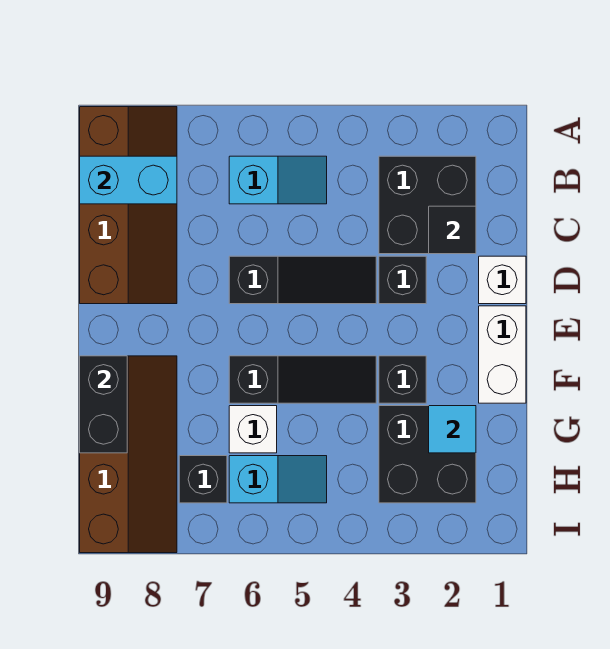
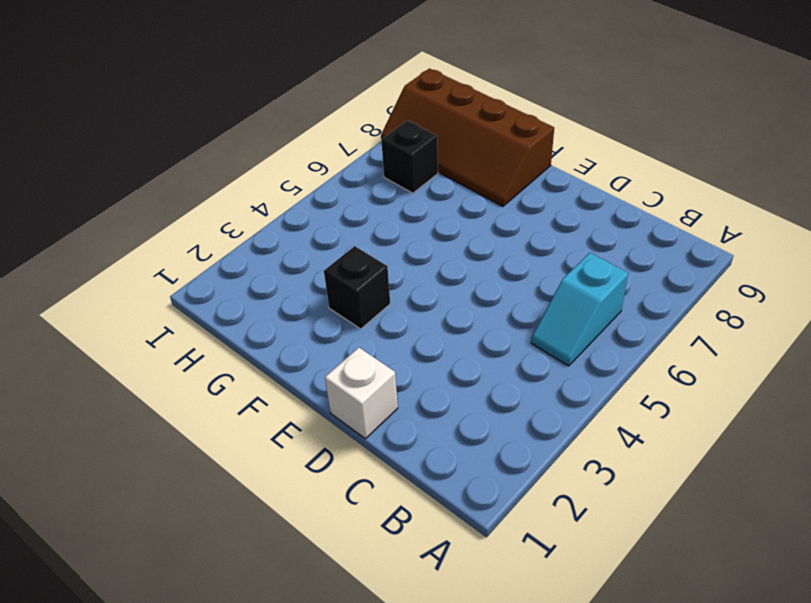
none -> brown slope A8:D9 level 1 top 9
none -> black brick B2:C3 level 1
none -> black brick D3 level 1

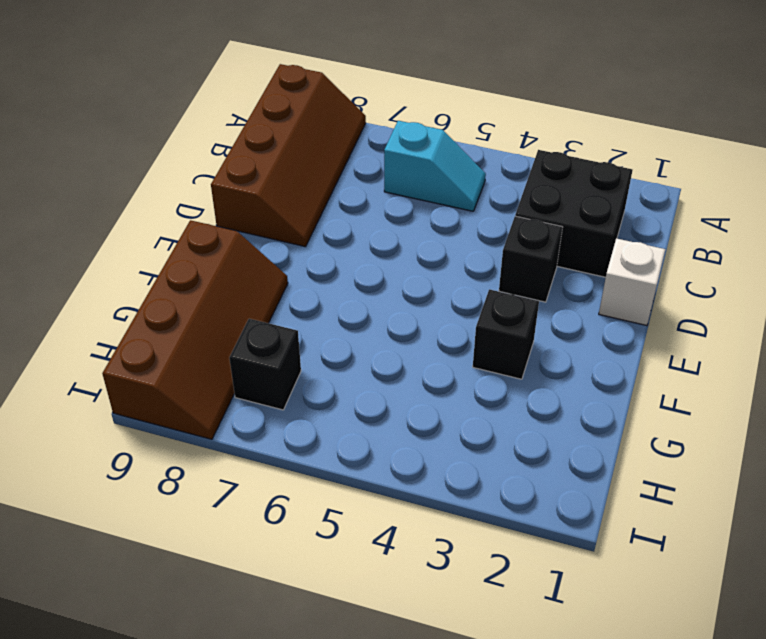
none -> black slope D4:D6 level 1 top 6
none -> white brick E1:F1 level 1
none -> black slope F4:F6 level 1 top 6

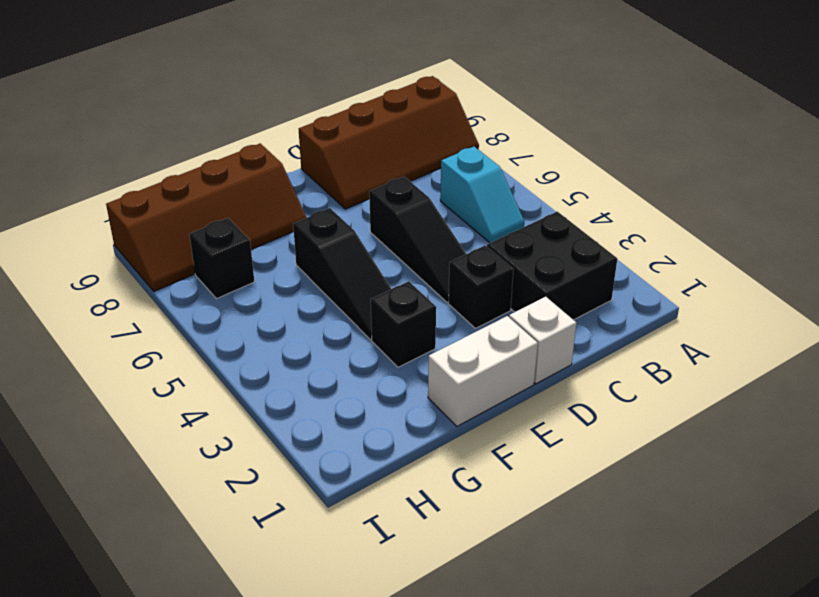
none -> black brick G2:H3 level 1
none -> white brick G6 level 1
none -> cyan slope H5:H6 level 1 top 6

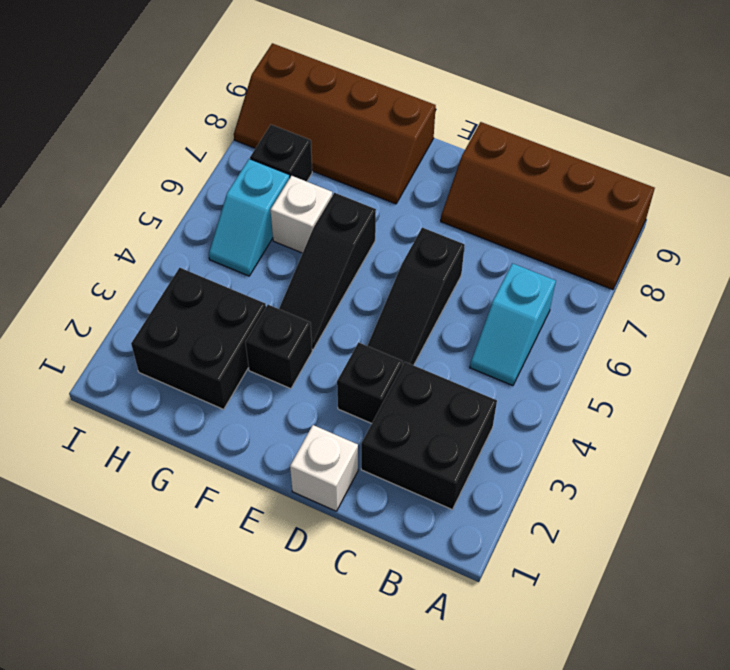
none -> white brick E1:F1 level 1
none -> cyan brick B8:B9 level 2
none -> black tile C2 level 2

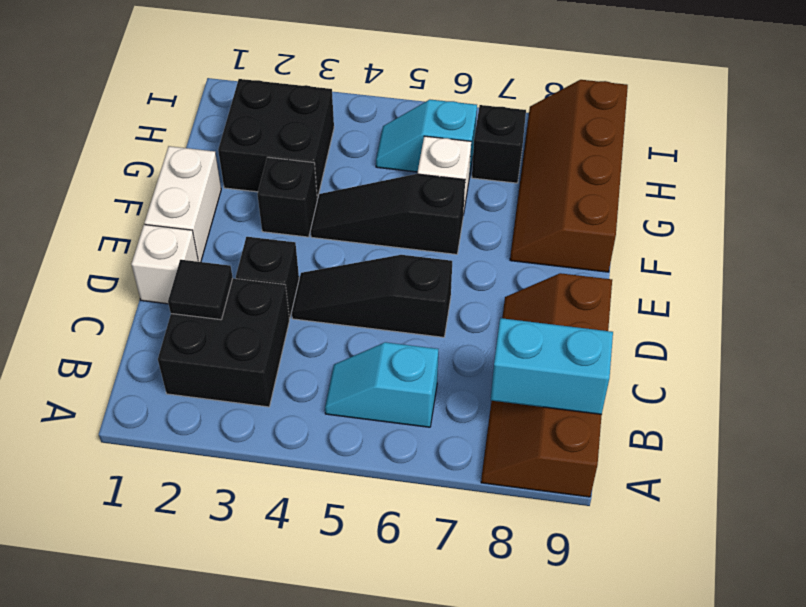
none -> black brick F9:G9 level 2
none -> cyan tile G2 level 2

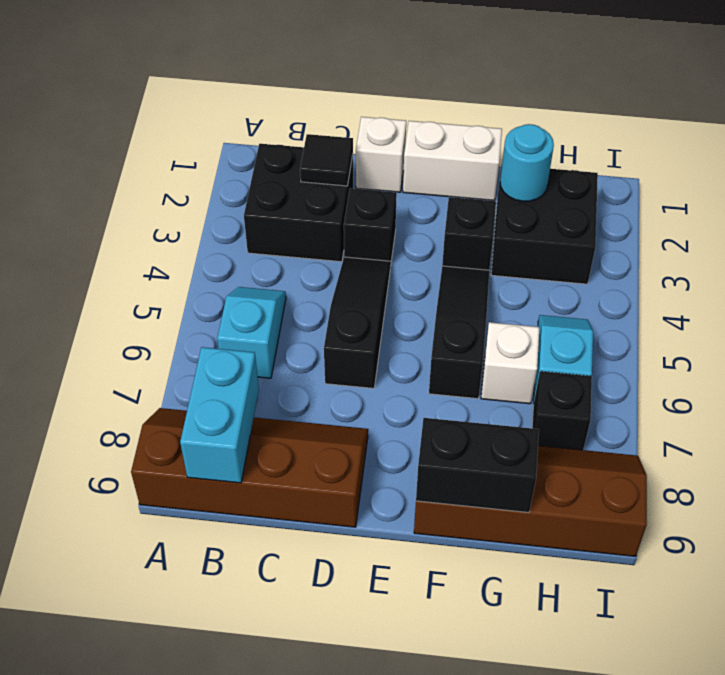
cyan round brick G2 level 2 -> cyan tile G2 level 2

